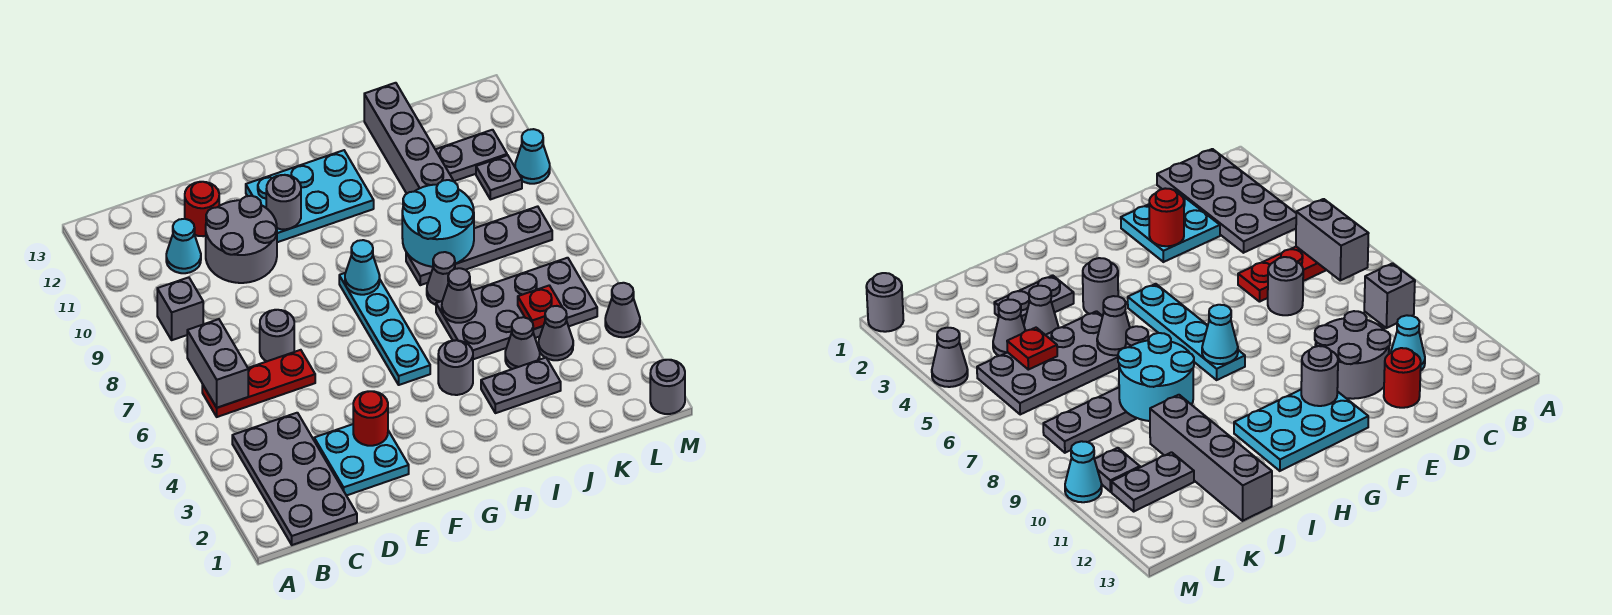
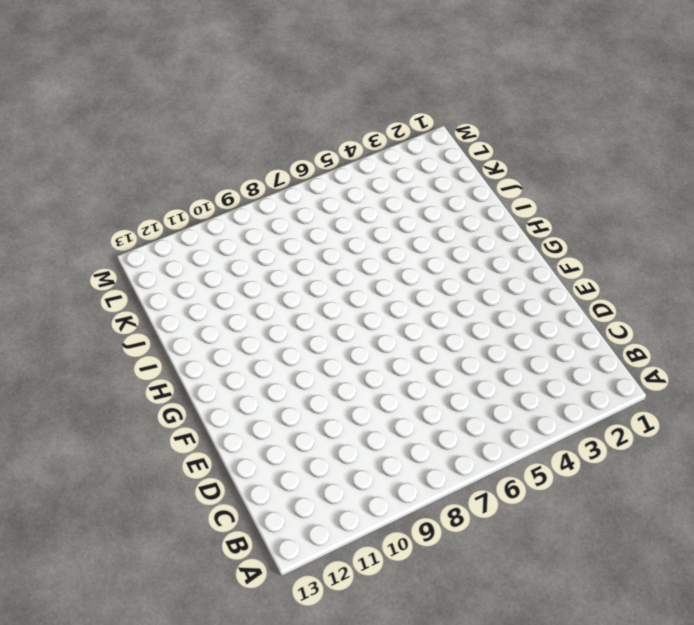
none -> grey plate B1:C4 level 1
none -> red plate B6:D6 level 1
none -> grey brick B9 level 1
none -> cyan cone C11 level 1

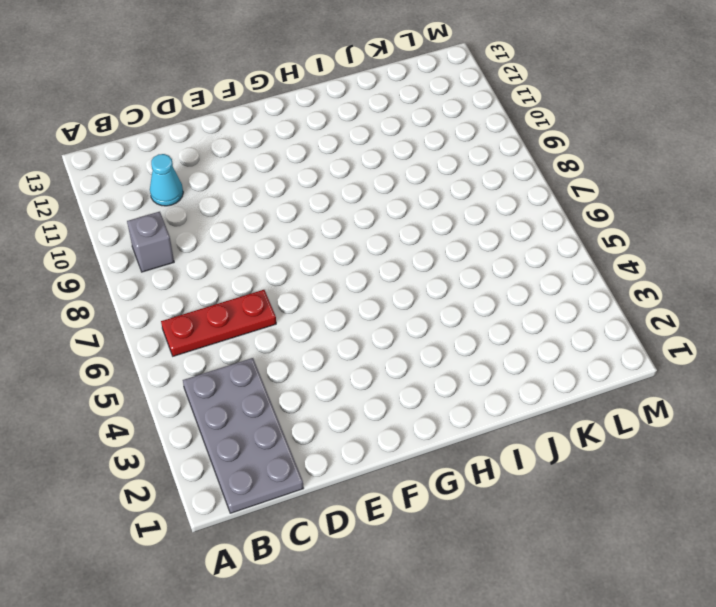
none -> cyan plate D2:E3 level 1
none -> grey round brick D7 level 1
none -> grey round brick D10:E11 level 1
none -> red round brick D12 level 1

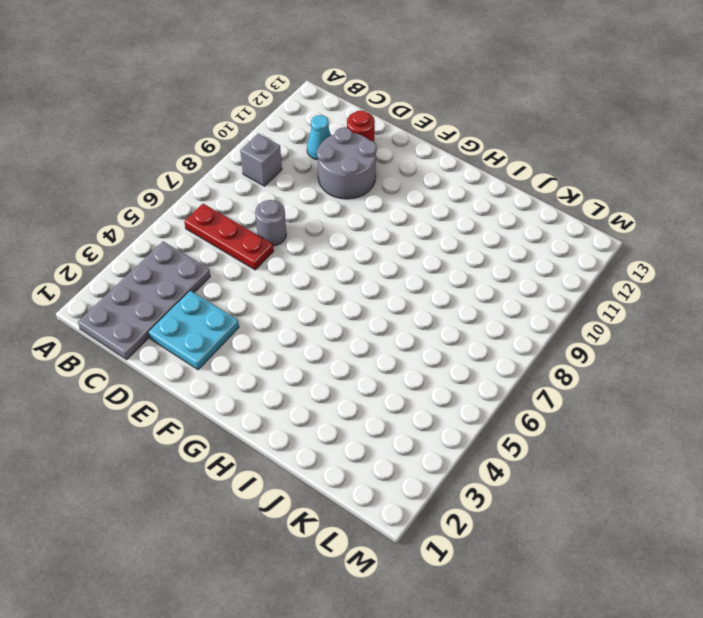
none -> cyan plate F11:H12 level 1
none -> cyan plate G5:G8 level 1
none -> grey round brick H4 level 1
none -> grey plate I3:J3 level 1

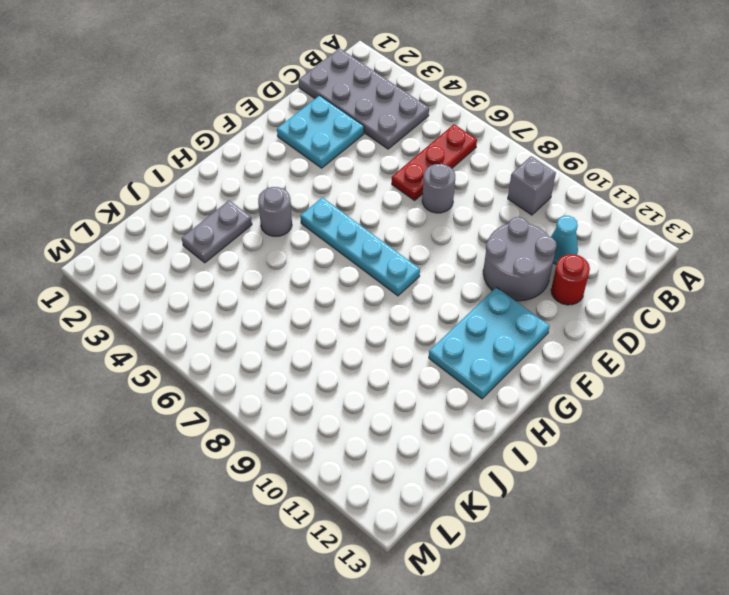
none -> grey plate I5:L6 level 1
none -> grey cone I7 level 1
none -> grey plate I8:L8 level 1
none -> grey cone J4 level 1

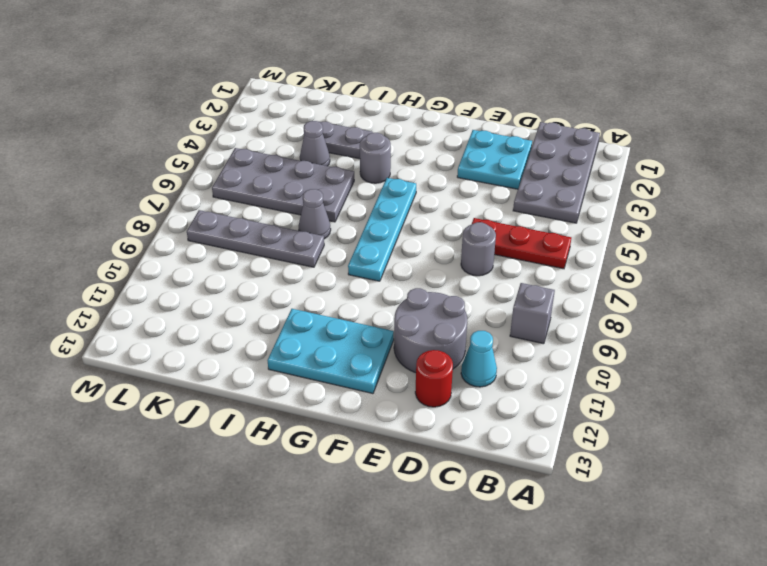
none -> grey brick J10:J13 level 1
none -> grey cone K4 level 1
none -> grey plate K11:L11 level 1
none -> grey plate L10 level 1

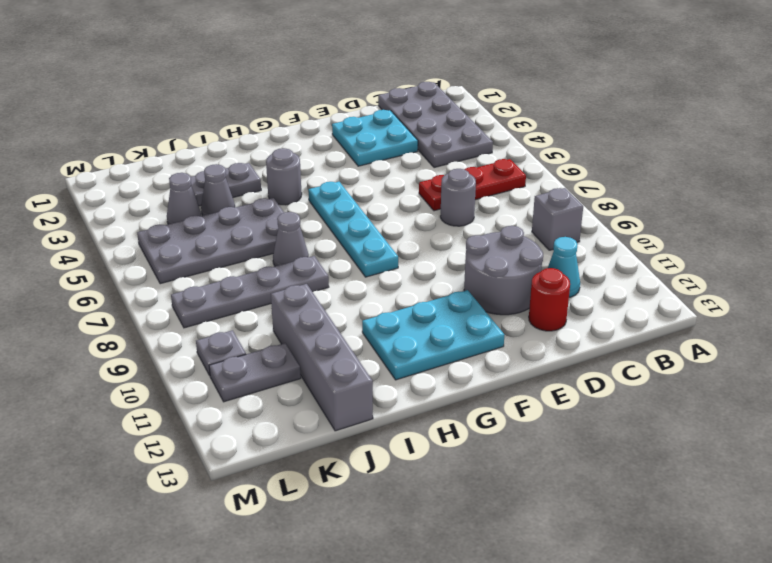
none -> grey round brick M1 level 1
none -> grey cone M4 level 1
none -> cyan cone M10 level 1
none -> grey brick B6:B7 level 2

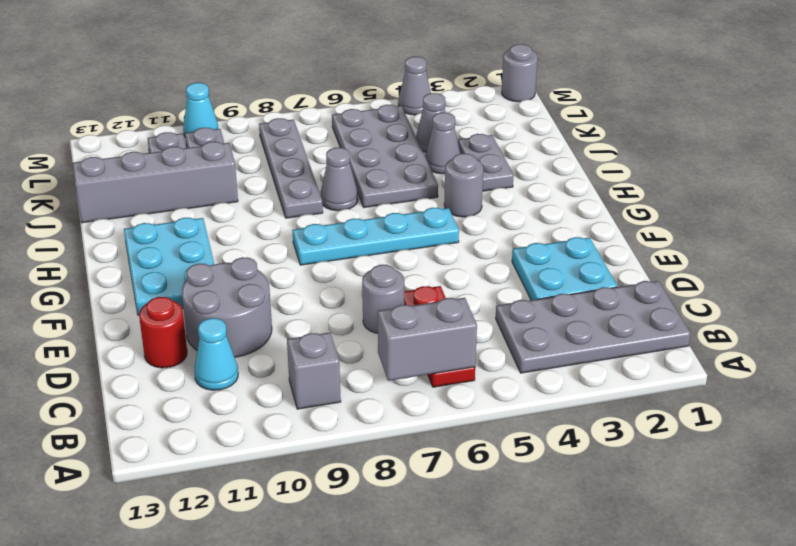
none -> red round brick E3 level 2
none -> grey round brick F11 level 2
none -> cyan cone G8 level 2
none -> grey cone I6 level 2

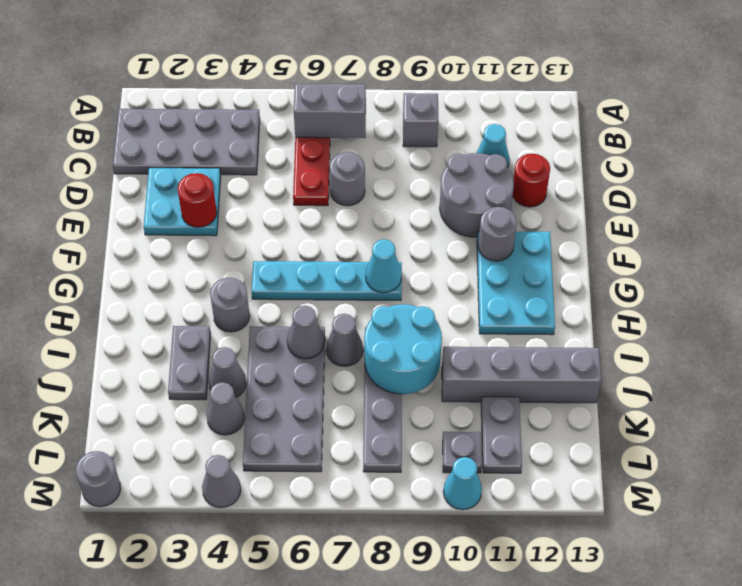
none -> red plate K5 level 2

